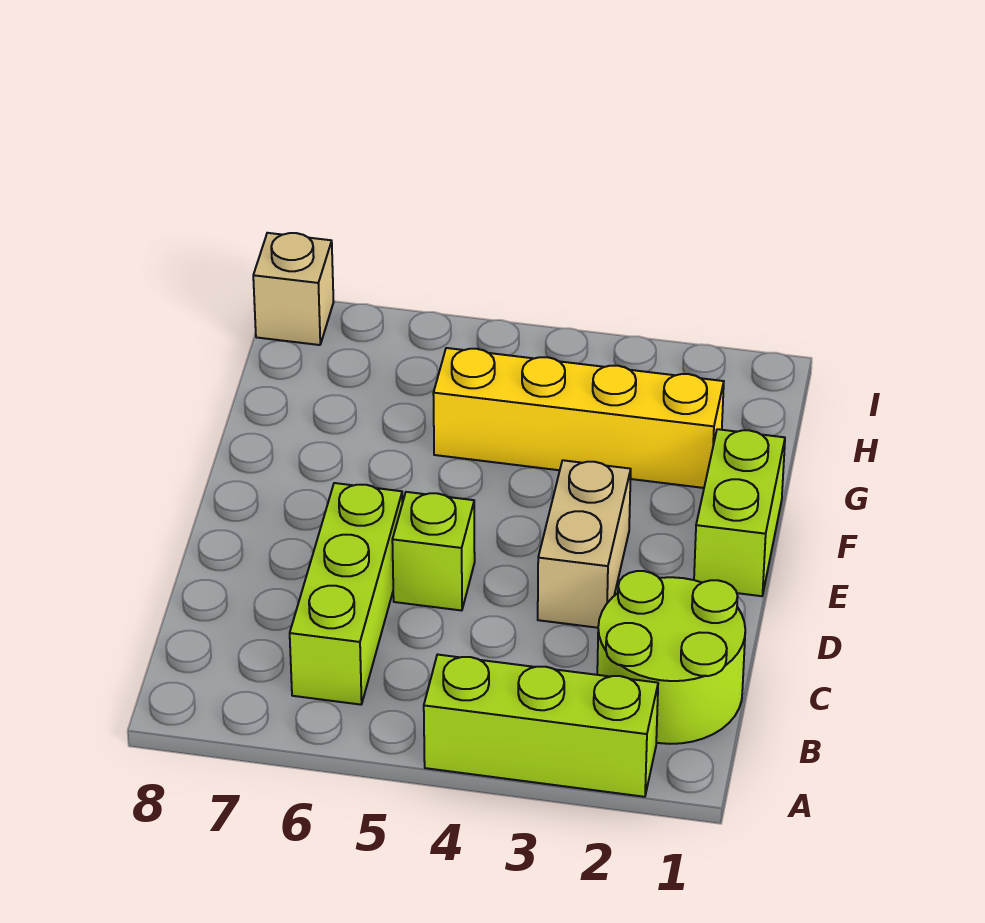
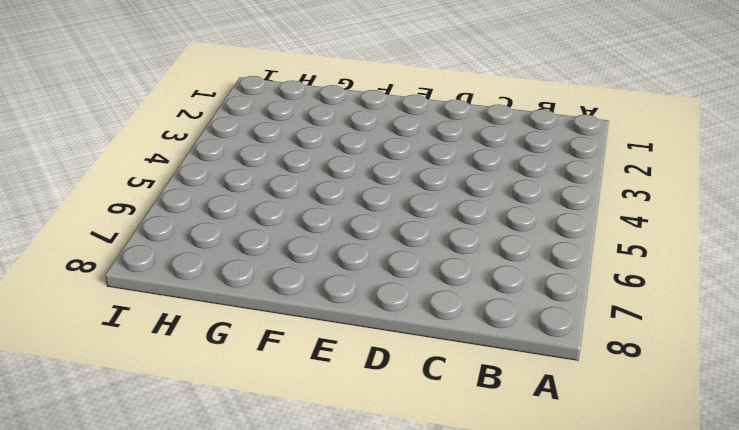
none -> lime brick A2:A4 level 1
none -> lime round brick B1:C2 level 1

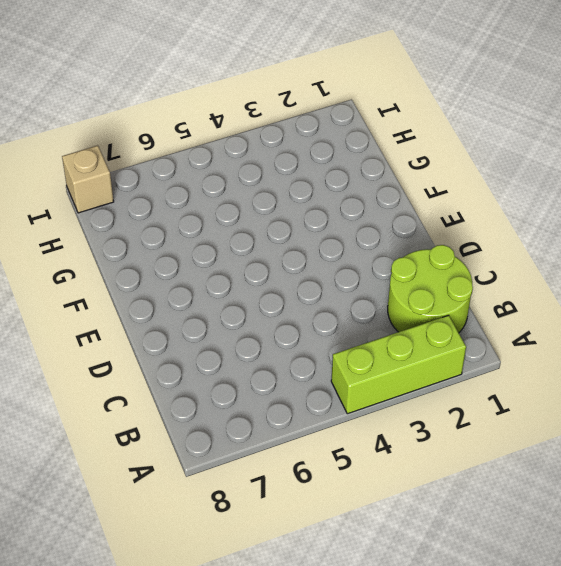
none -> lime brick B6:D6 level 1
none -> tan brick D3:E3 level 1

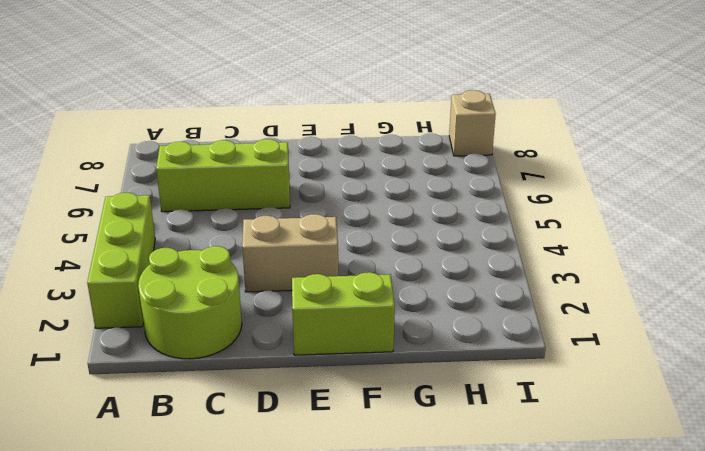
none -> lime brick D5 level 1
none -> yellow brick G2:G5 level 1

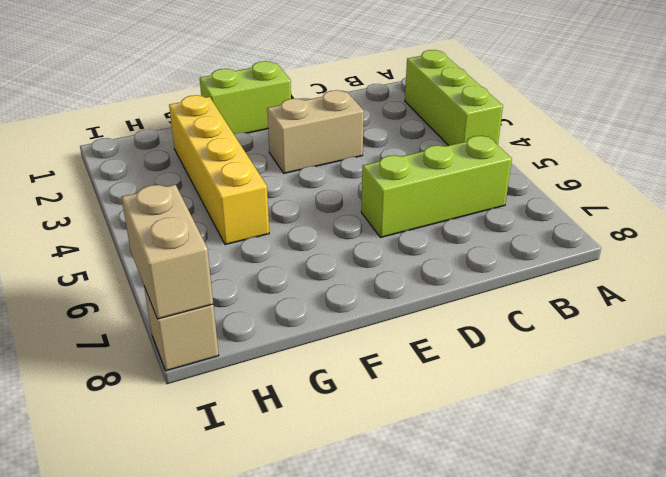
tan brick I7:I8 level 2 -> none
none -> lime round brick B1:C2 level 1
none -> lime brick D5 level 1

